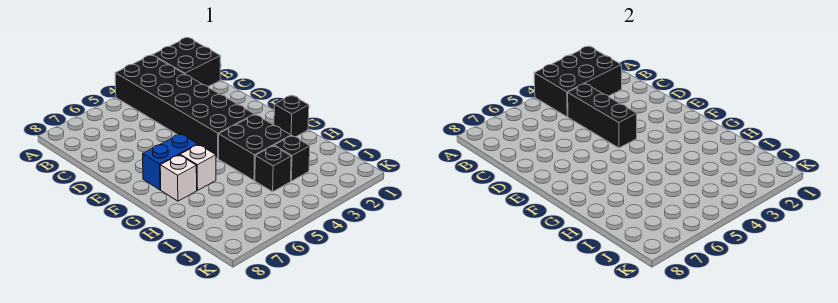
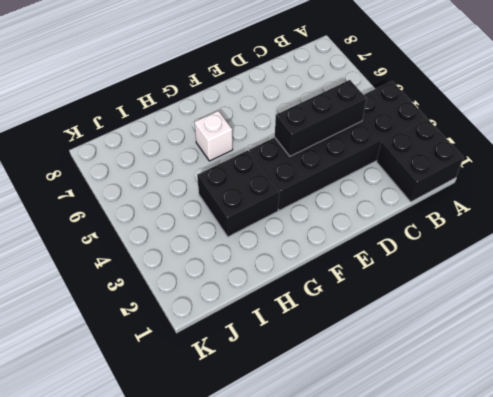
none -> blue brick F6:F7 level 1
none -> black brick G1 level 1

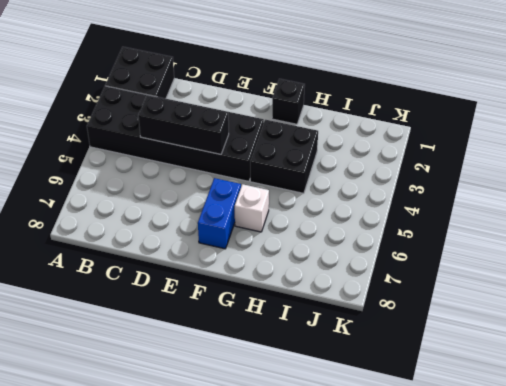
none -> white brick G7 level 1
none -> black brick I3 level 1

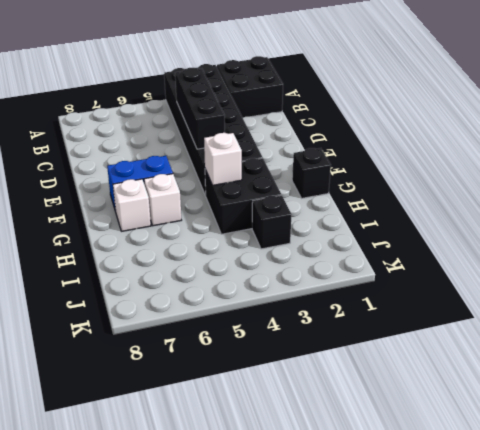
white brick G4 level 2 -> none
none -> black brick I4 level 1
none -> black brick A2:B4 level 2

